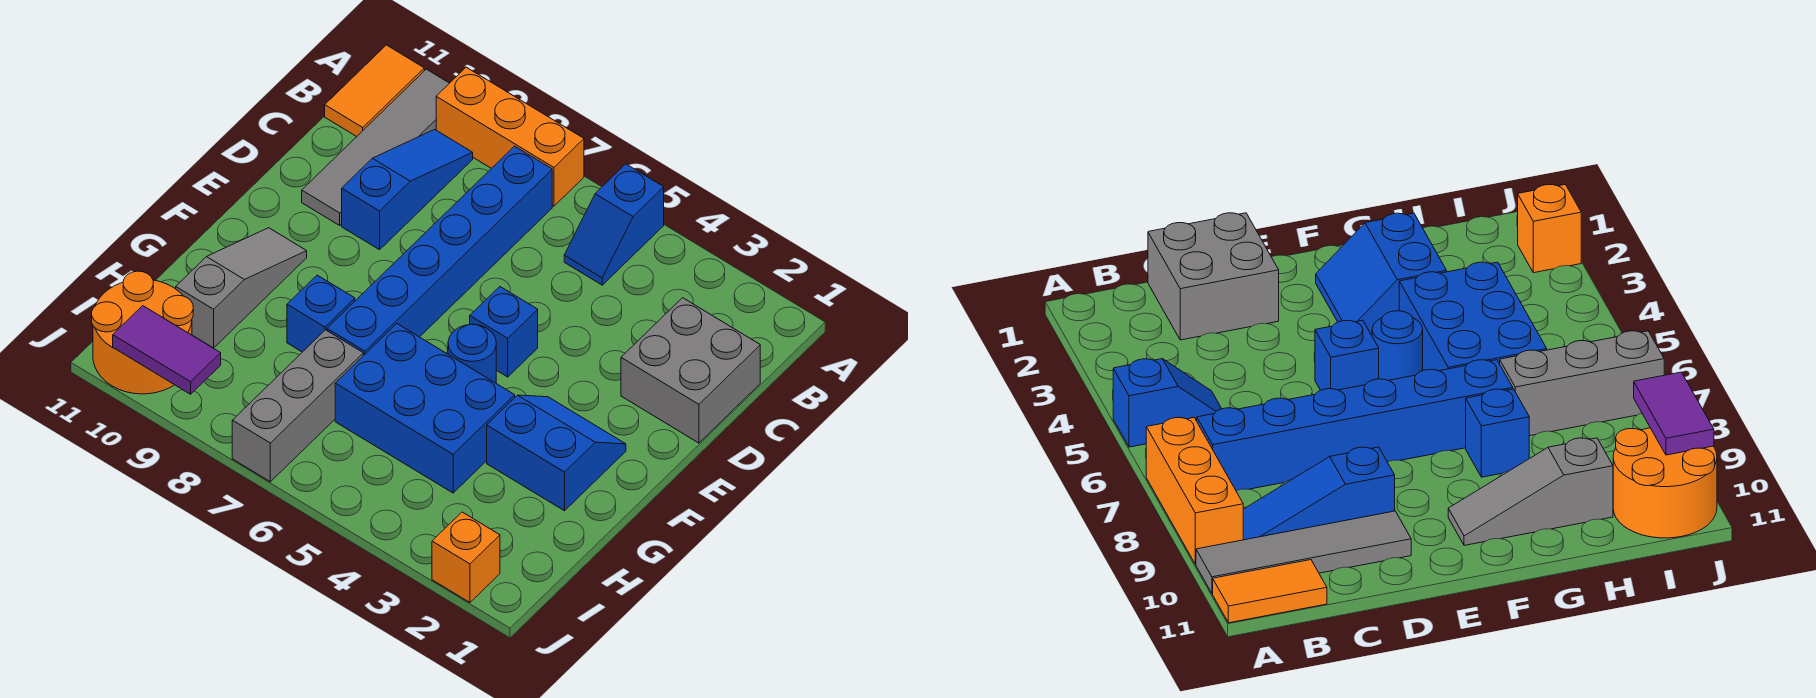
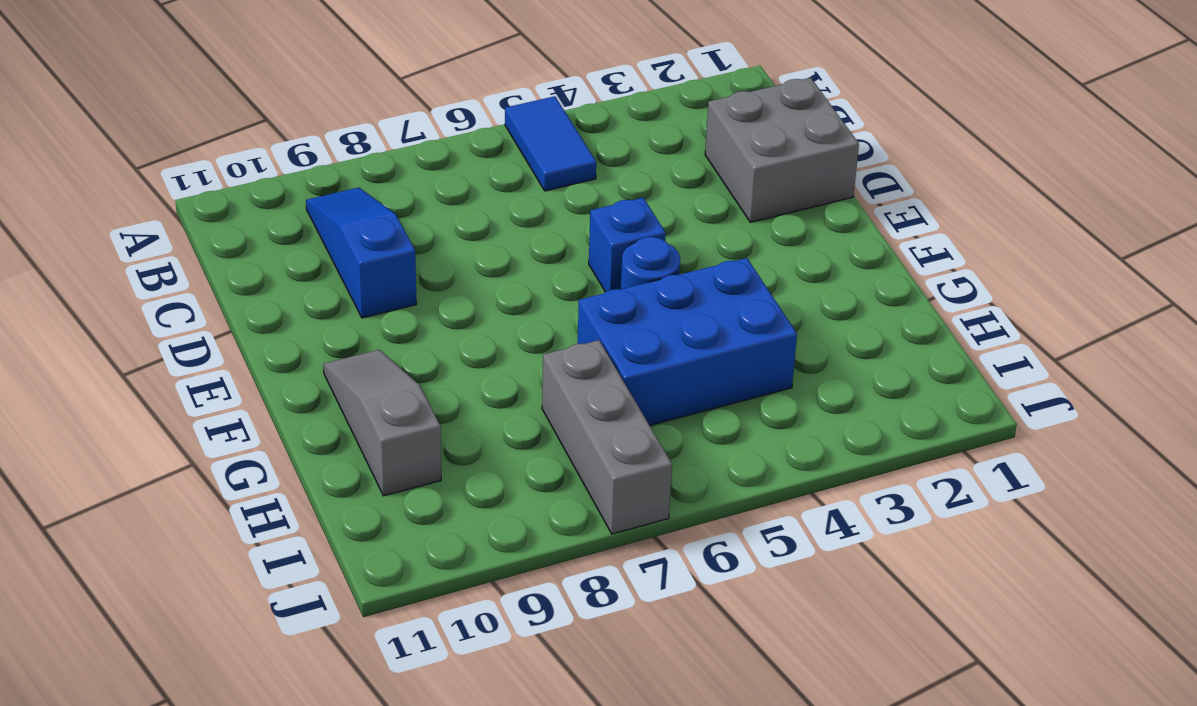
blue tile A5:B5 level 1 -> blue slope A5:B5 level 1 top A
none -> orange brick A7:A9 level 1
none -> grey tile A10:D10 level 1
none -> orange tile A11:B11 level 1

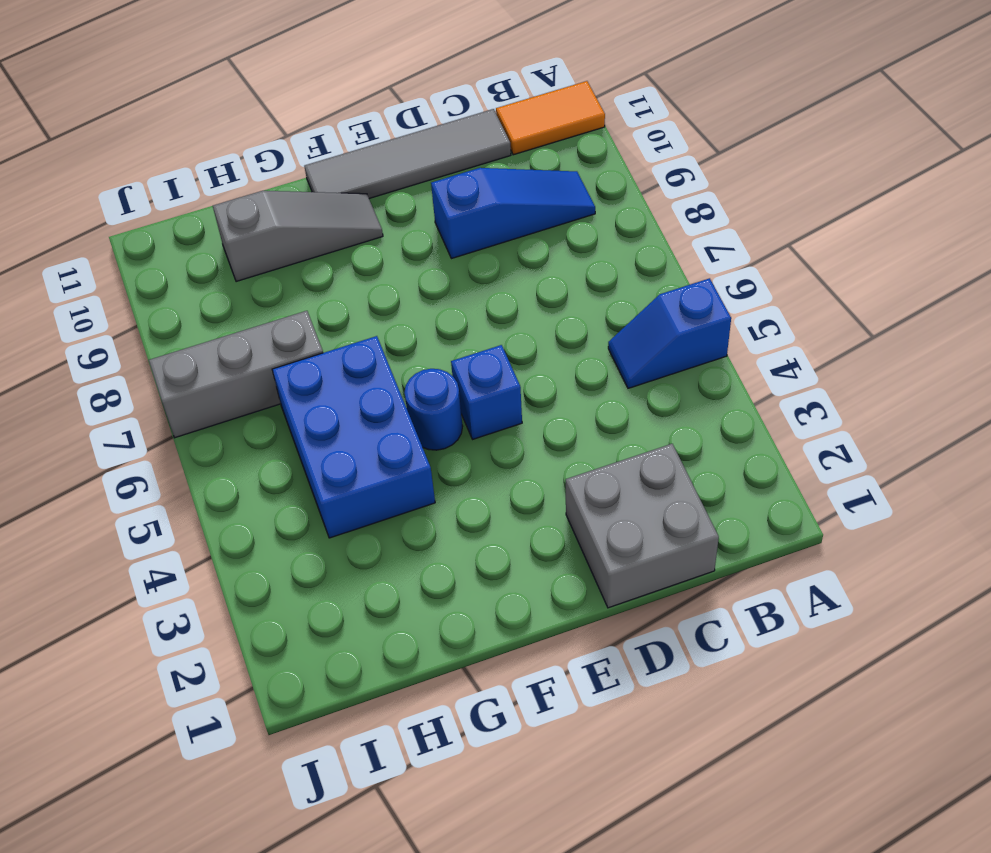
grey tile C11:F11 level 1 -> grey tile A10:D10 level 1
none -> orange brick A7:A9 level 1
none -> blue brick B7:G7 level 1
none -> blue slope F2:G3 level 1 top G

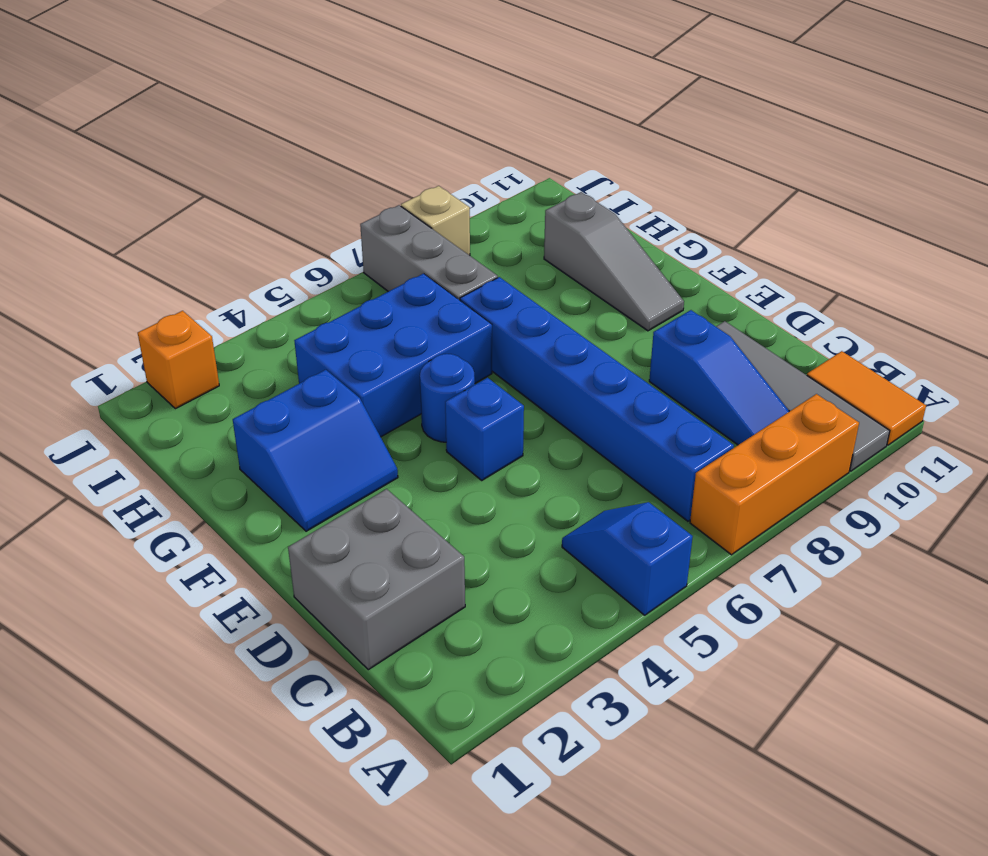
tan brick J8 level 1 -> none
none -> blue brick G8 level 1
none -> orange round brick I10:J11 level 1
none -> purple tile J9:J10 level 2

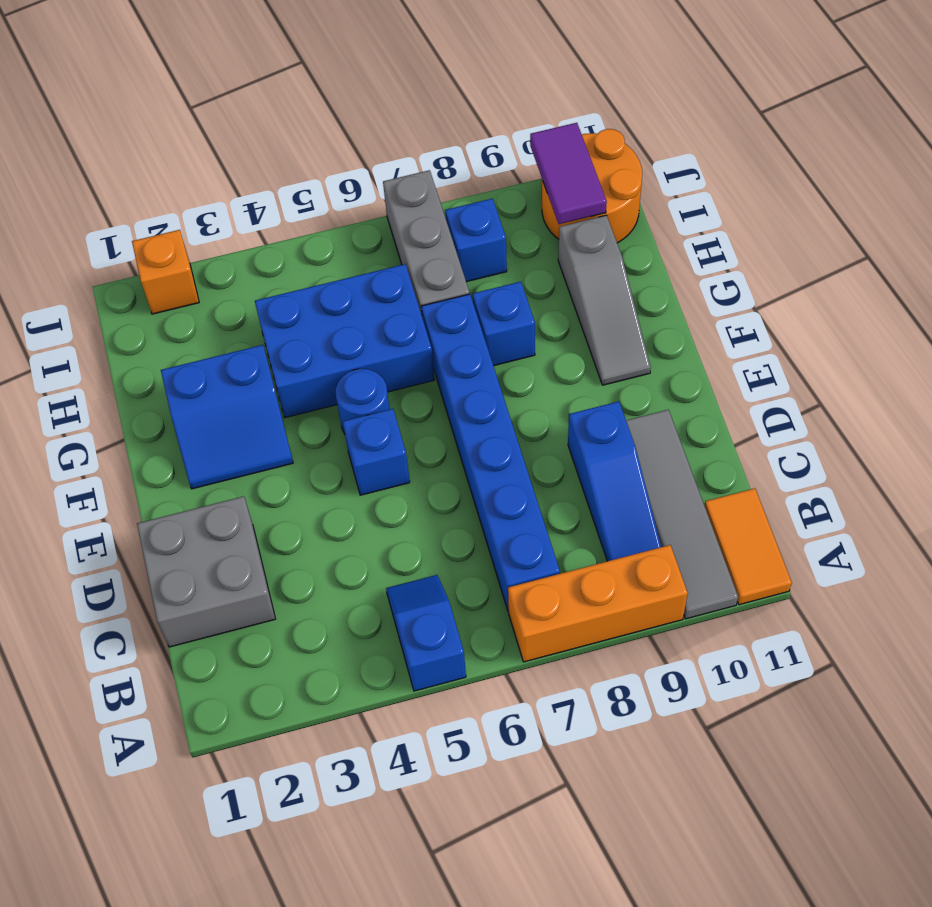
blue brick I8 level 1 -> none
purple tile I10:J10 level 2 -> purple tile J9:J10 level 2

